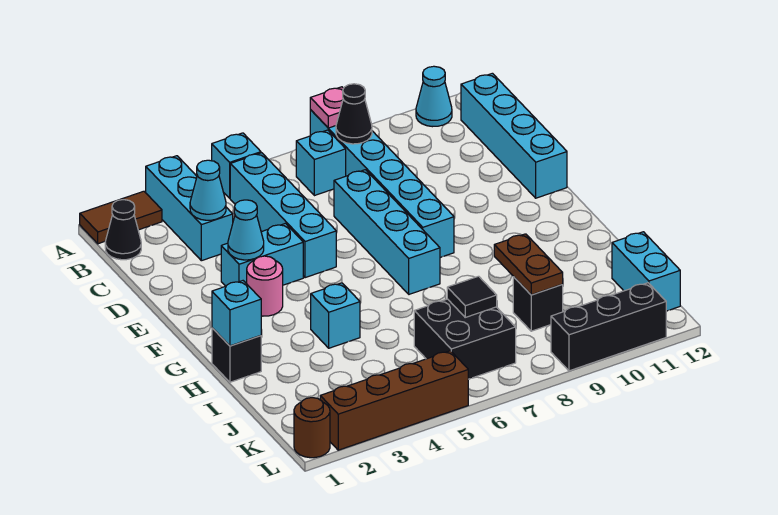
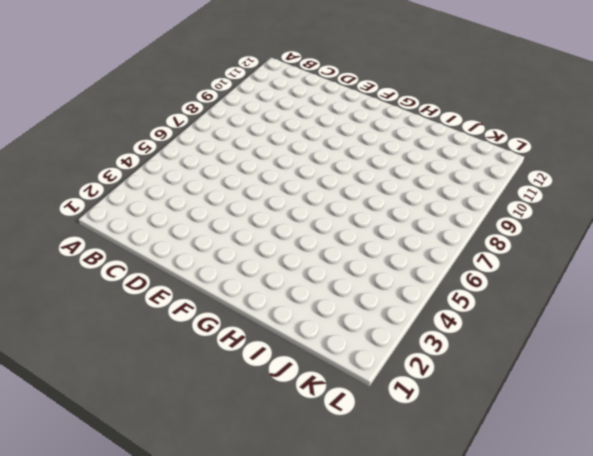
none -> brown tile A1:A2 level 1
none -> cyan brick A3:C3 level 1
none -> cyan brick A5 level 1

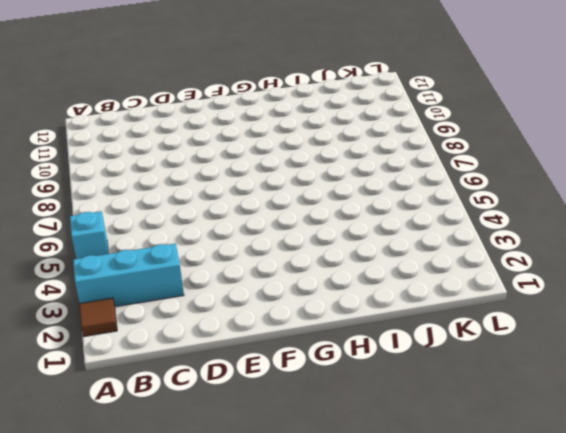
brown tile A2 level 1 -> brown tile A1:A2 level 1
none -> cyan brick A8:F8 level 1
none -> cyan cone A11 level 1
none -> black cone B1 level 1

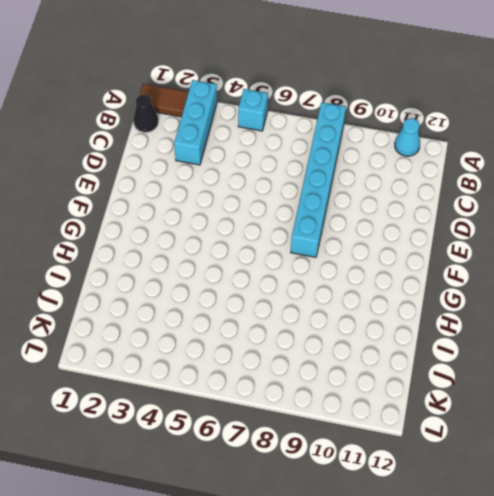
none -> cyan brick B5:E5 level 1
none -> cyan brick B7 level 1
none -> cyan brick B12:E12 level 1

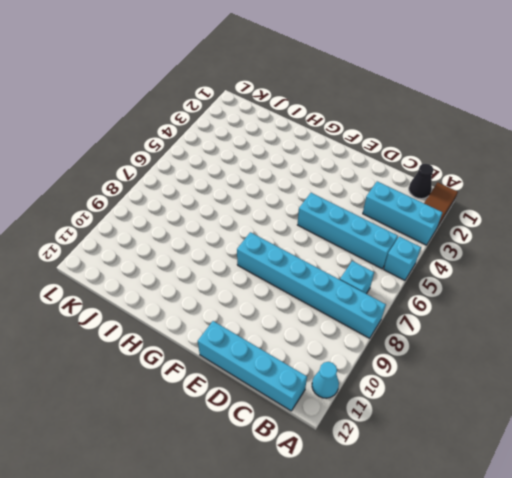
none -> cyan brick D7:G7 level 1
none -> cyan brick E3:E4 level 1
none -> pink round brick F3 level 1

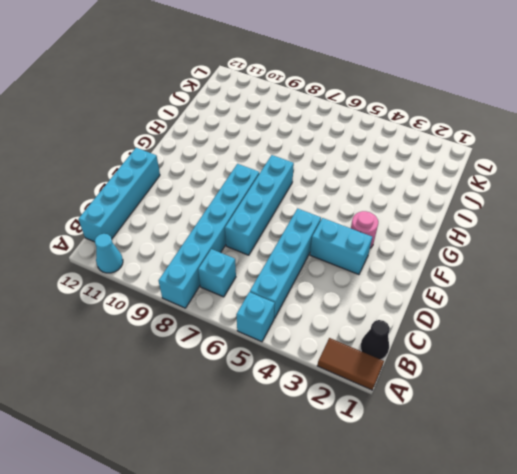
none -> cyan brick A3:C3 level 1
none -> black brick H1 level 1
none -> cyan brick H4 level 1

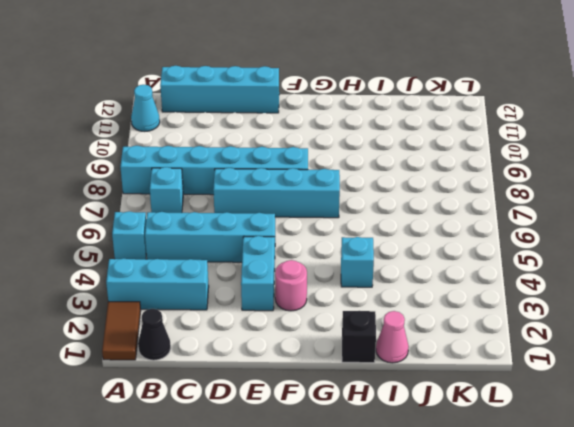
pink cone I1 level 1 -> none
none -> black brick J6:K7 level 1
none -> black brick J9 level 1
none -> cyan brick J12:K12 level 1

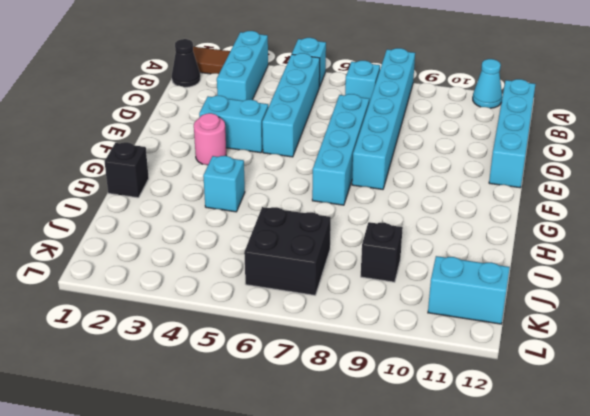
cyan brick K11:K12 level 1 -> cyan brick J12:K12 level 1
none -> brown round brick L1 level 1
none -> brown brick L2:L5 level 1
none -> black brick L9:L11 level 1

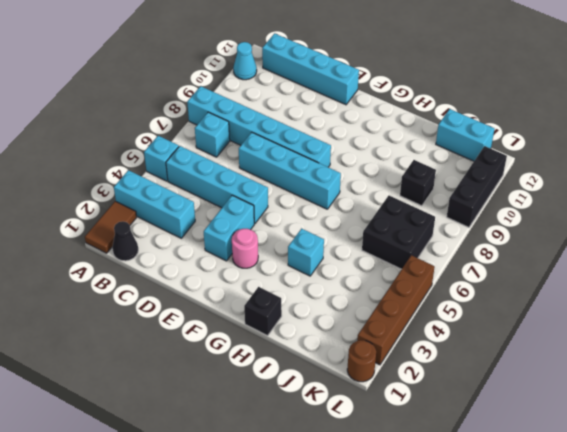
none -> pink plate A8 level 2
none -> black cone B8 level 2
none -> cyan cone C3 level 2

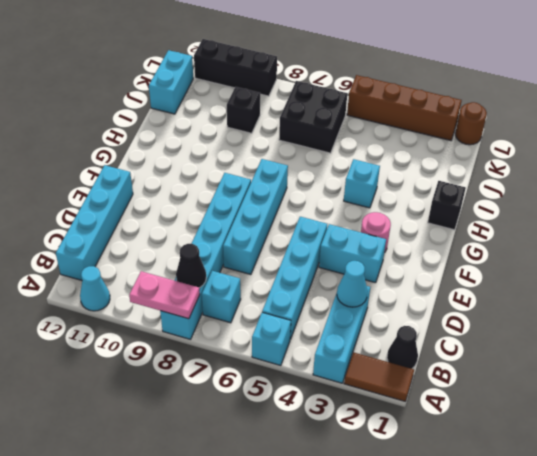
pink plate A8:A9 level 2 -> pink plate A8 level 2
none -> cyan cone E3 level 2
none -> cyan brick H1 level 2
none -> brown plate I9:J9 level 2

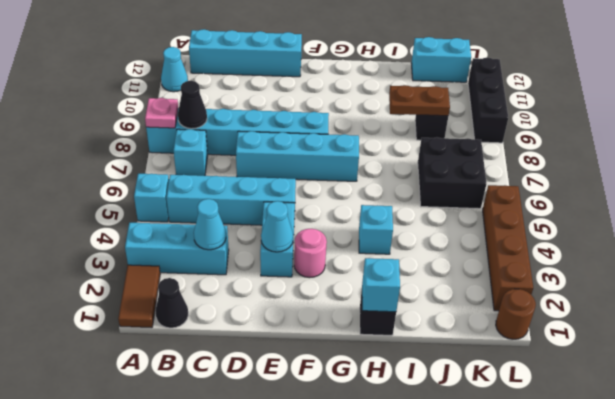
none -> black tile J7 level 2

